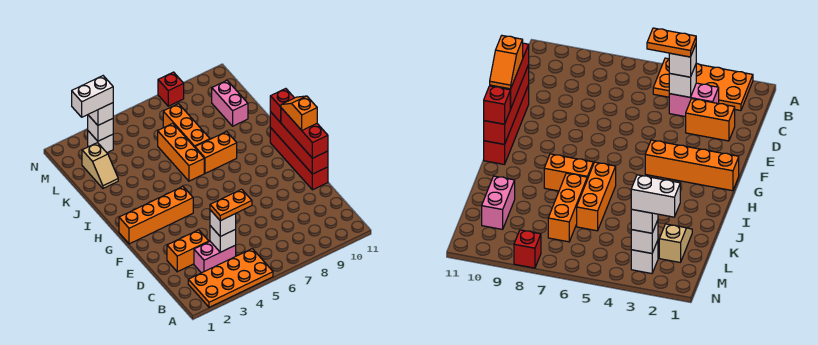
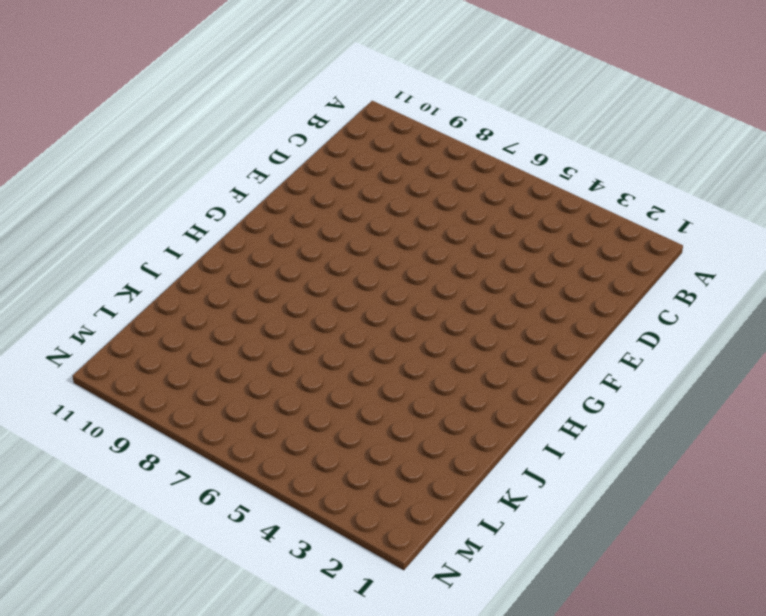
none -> orange plate A2:B5 level 1
none -> pink brick C3:C4 level 1
none -> orange brick D2:D3 level 1

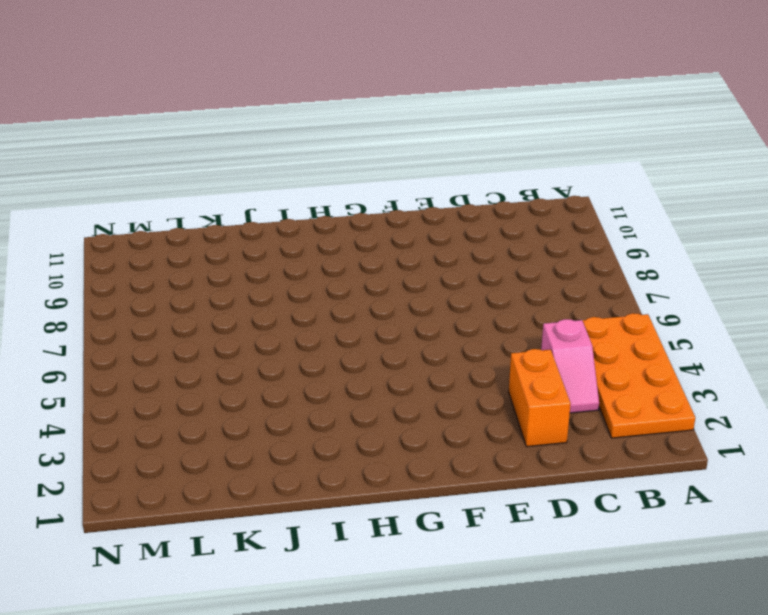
pink slope C3:C4 level 1 top 4 -> pink brick C3:C4 level 1
none -> red brick E11:H11 level 1
none -> orange brick G1:G4 level 1
none -> orange brick I6:K6 level 1

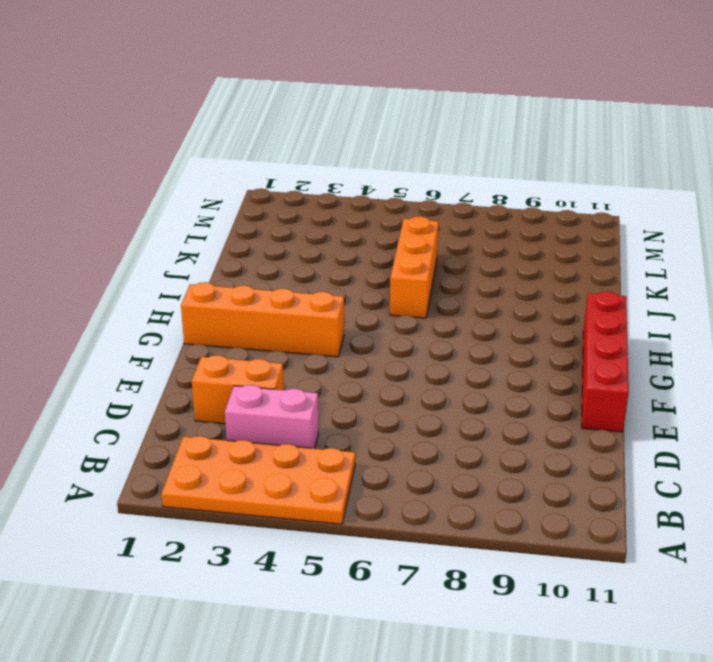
none -> orange brick I7:I8 level 1
none -> orange brick J7:L7 level 1
none -> tan slope K2:L2 level 1 top L

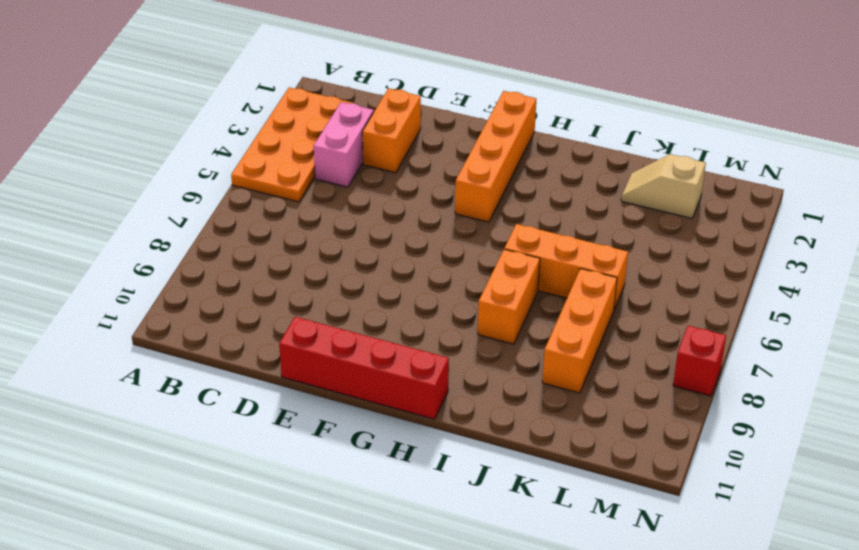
orange brick K7:K9 level 1 -> orange brick J7:L7 level 1
none -> pink brick K10:L10 level 1
none -> white brick M3 level 1
none -> white brick C4 level 2

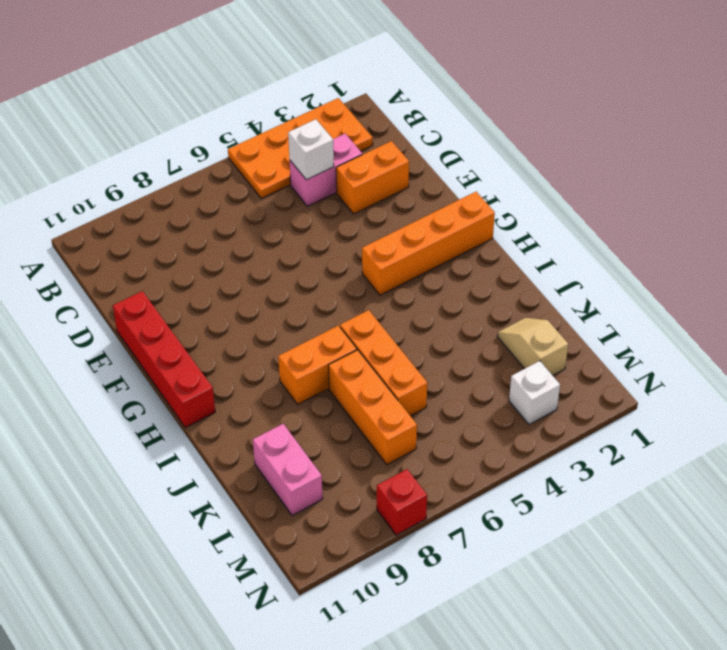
none -> red brick E11:H11 level 2
none -> white brick M3 level 2
none -> white brick C4 level 3

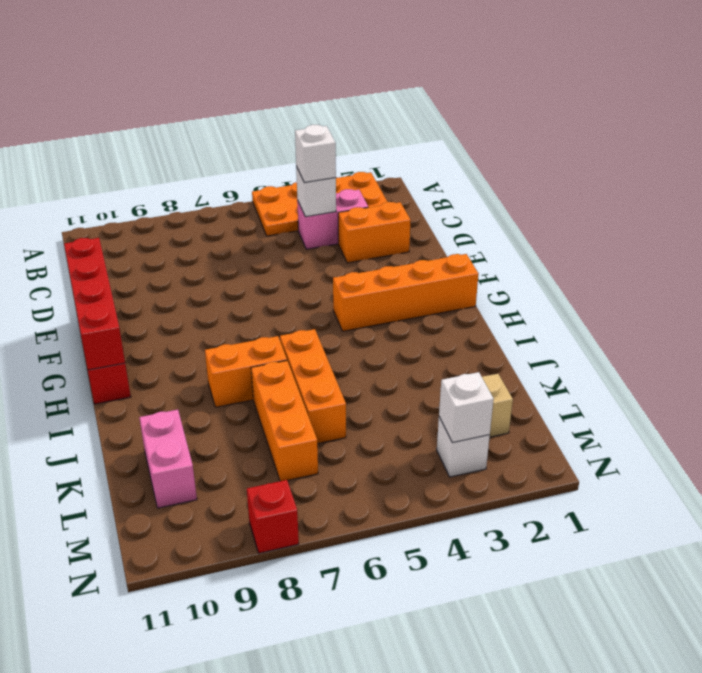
none -> red brick E11:G11 level 3
none -> red brick H11 level 3
none -> white brick M3 level 3

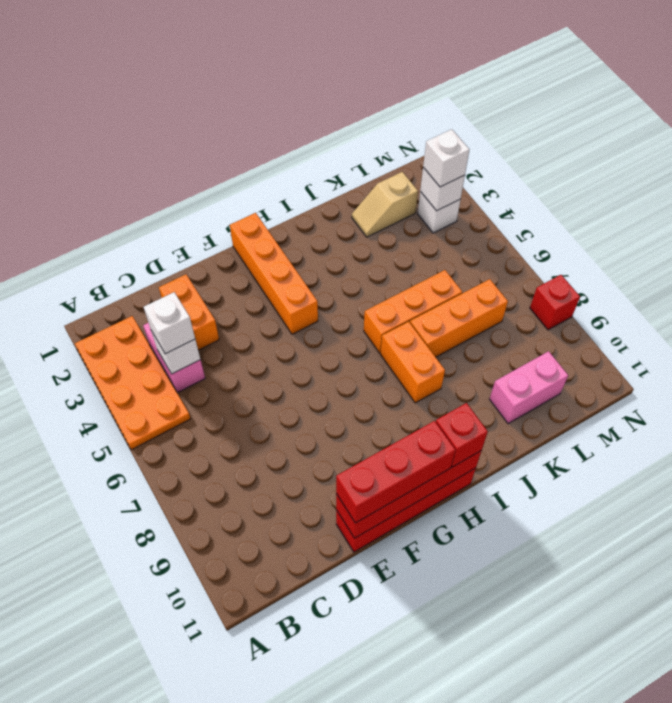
none -> orange plate C4:C5 level 4
none -> orange slope F11:G11 level 4 top F
none -> white brick M2:M3 level 4

